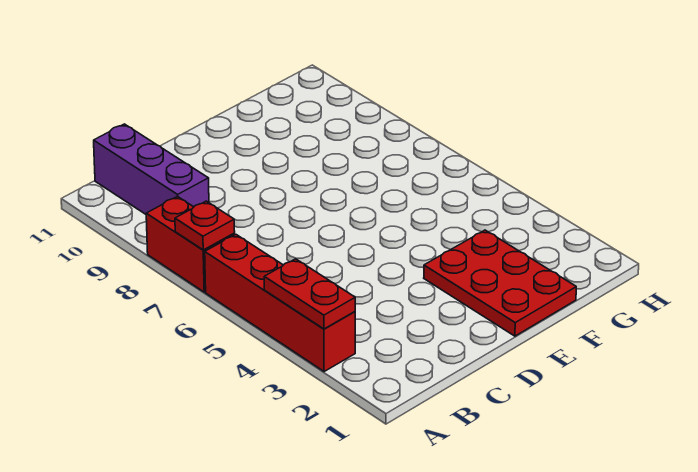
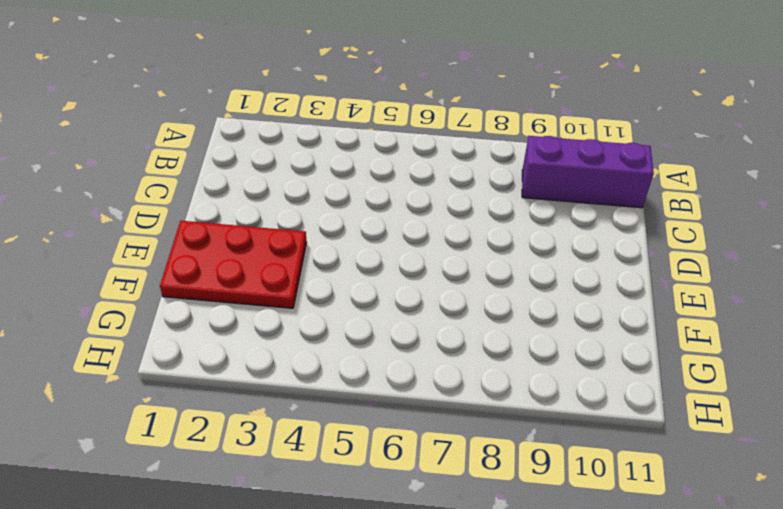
none -> red brick A3:A6 level 1
none -> red brick A7:A8 level 1

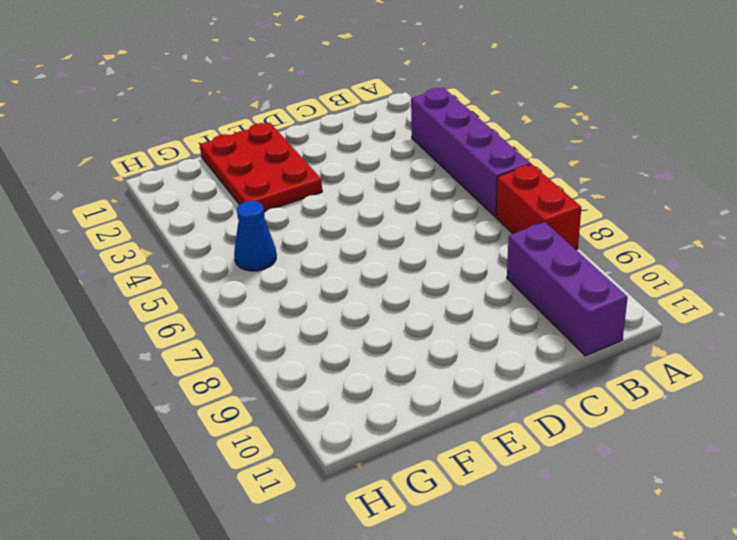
purple brick A3:A6 level 1 -> red brick A3:A6 level 1
blue cone G5 level 1 -> none
none -> red plate A3:A4 level 2
none -> red plate A7 level 2

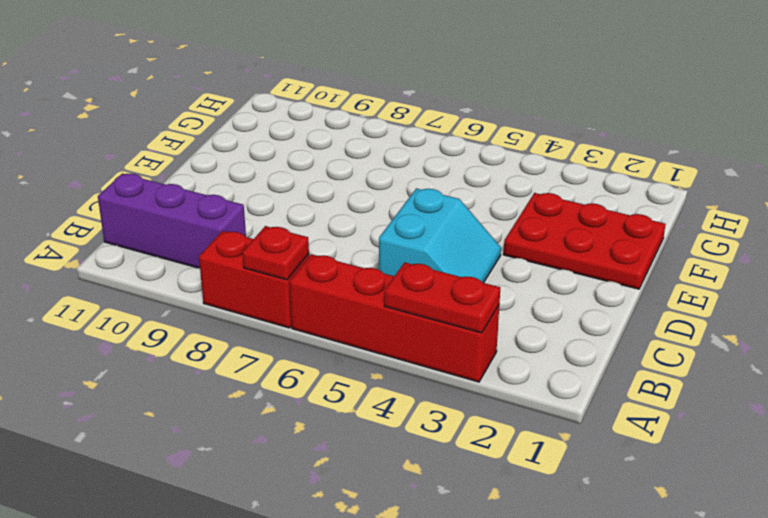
cyan slope C4:D5 level 1 top 5 -> none

